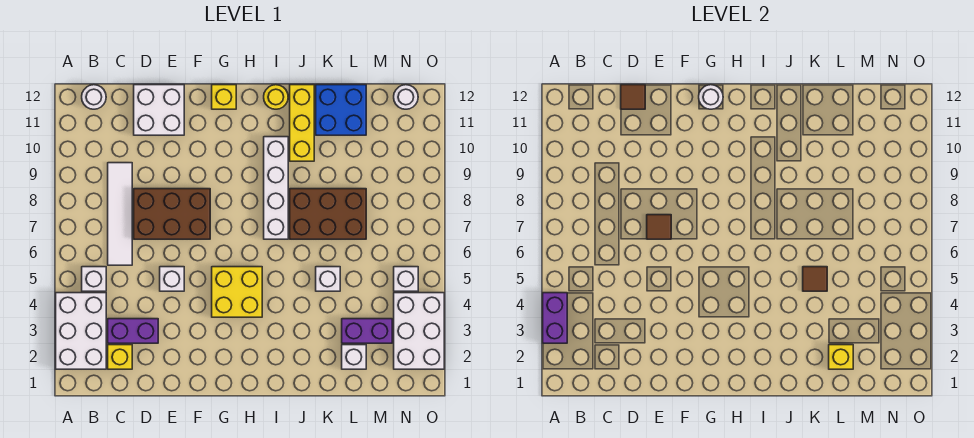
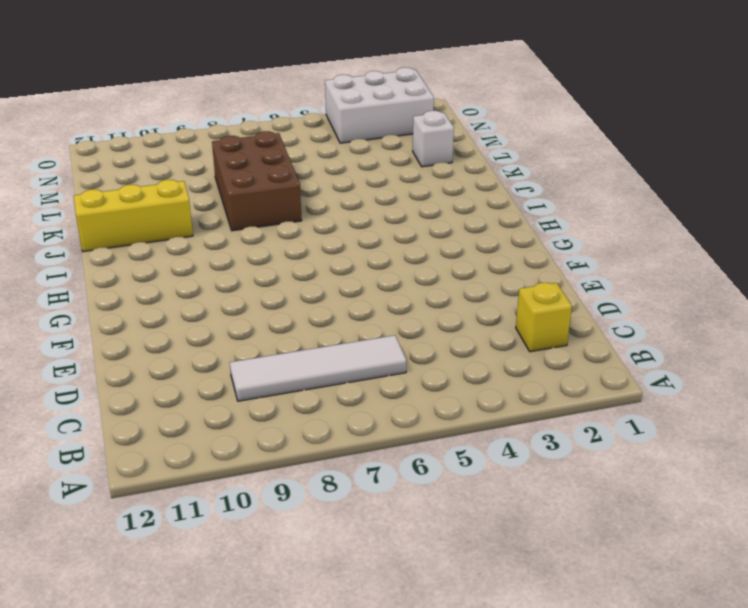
none -> white brick A2:B4 level 1
none -> white brick B5 level 1
none -> white round brick B12 level 1

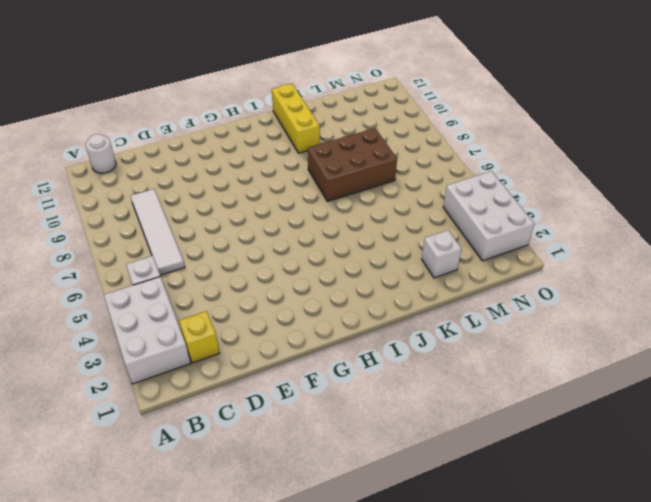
none -> purple brick C3:D3 level 1
none -> brown brick D7:F8 level 1
none -> white brick D11:E12 level 1

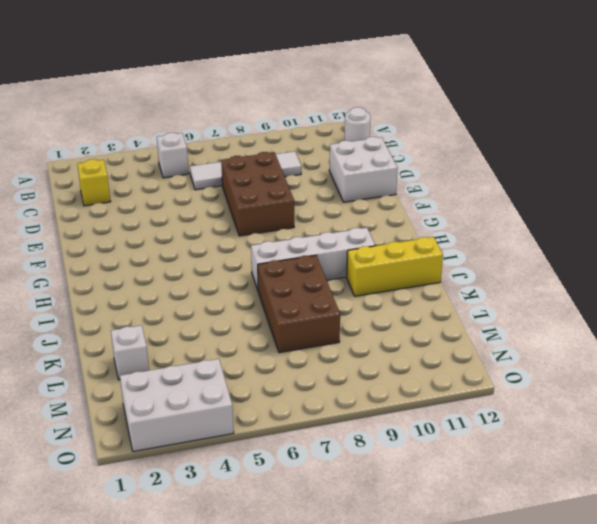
none -> white brick A2:B4 level 1
none -> purple brick C3:D3 level 1
none -> white brick E5 level 1

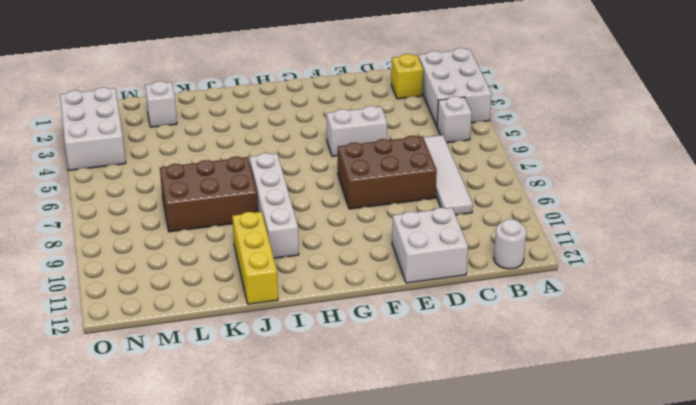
white brick E5:F5 level 1 -> white brick E5 level 1
none -> purple brick C3:D3 level 1
none -> yellow brick G4:H5 level 1
none -> yellow brick G12 level 1

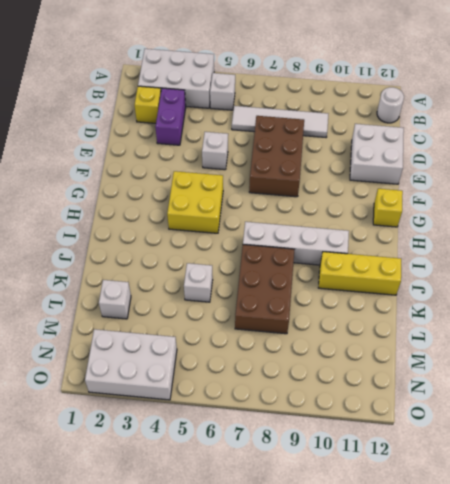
none -> yellow round brick I12 level 1
none -> blue brick K11:L12 level 1
none -> purple brick L3:M3 level 1

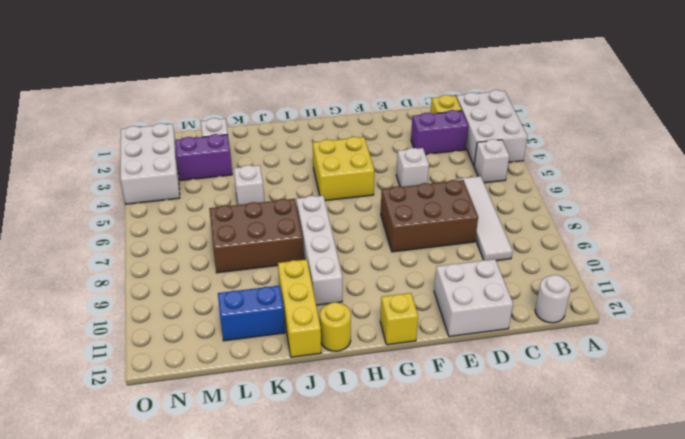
blue brick K11:L11 level 1 -> blue brick K11:L12 level 1
none -> white brick N5 level 1
none -> white round brick N12 level 1
none -> purple brick A3:A4 level 2

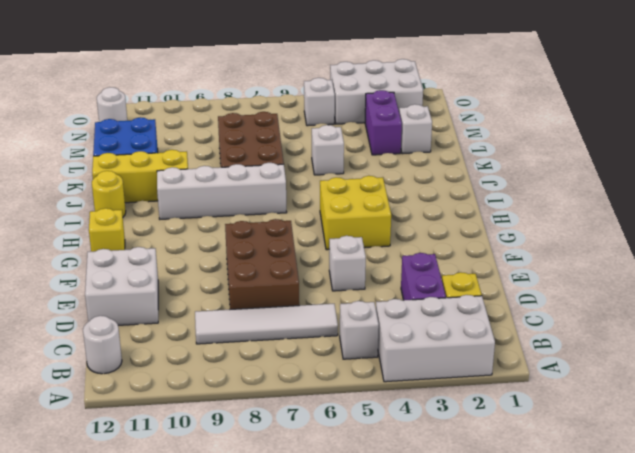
none -> purple brick A3:A4 level 2
none -> brown tile D12 level 2
none -> brown tile E7 level 2

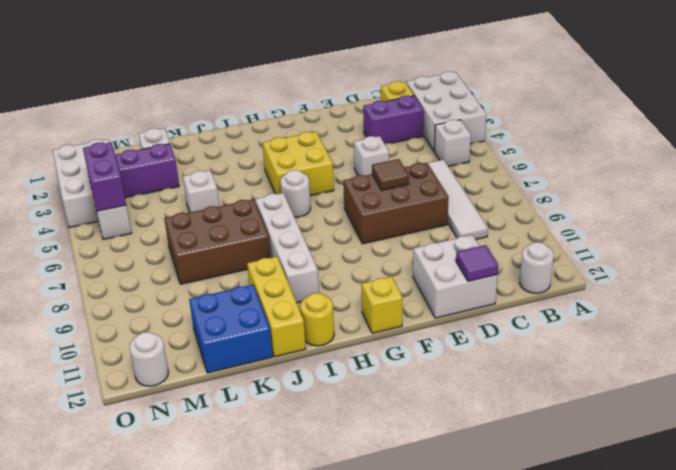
purple tile D12 level 2 -> brown tile D12 level 2
white round brick H6 level 1 -> white round brick G12 level 2
purple brick N4:N5 level 2 -> purple brick A3:A4 level 2
none -> brown tile K5 level 2
none -> yellow brick L2 level 2

